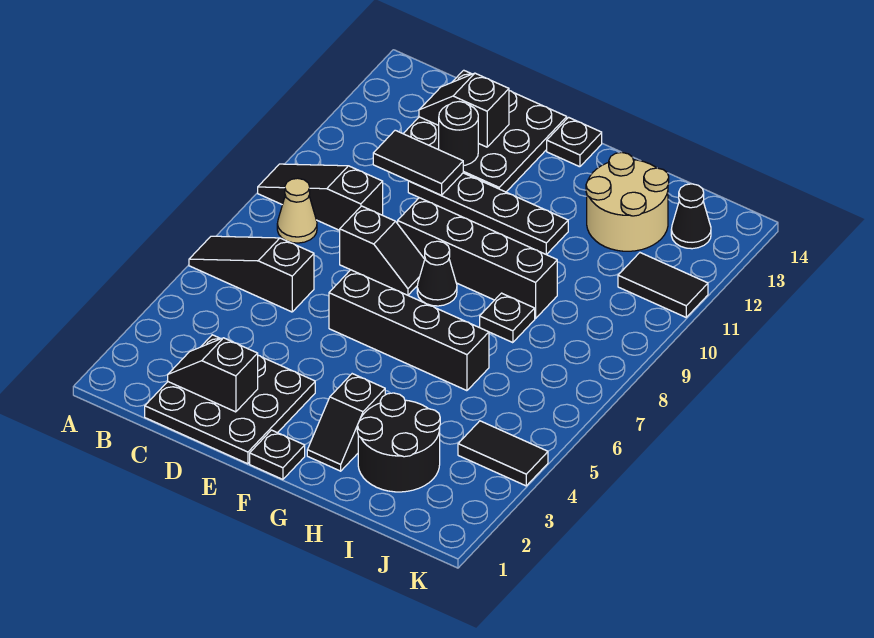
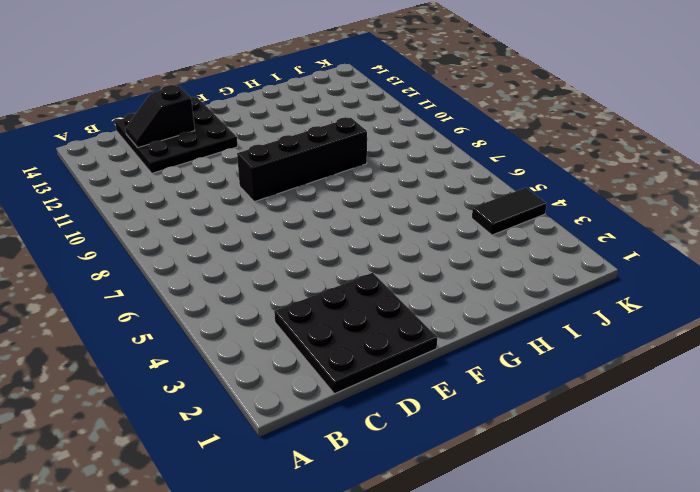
none -> black slope A6:C6 level 1 top C
none -> black slope A9:C9 level 1 top C
none -> tan cone B8 level 1

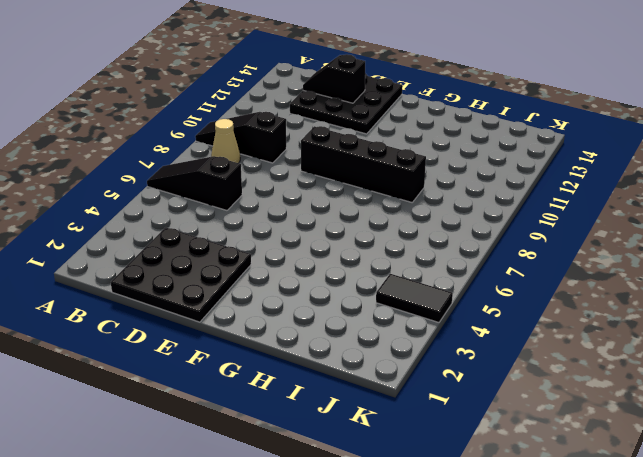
none -> black slope D8:E8 level 1 top D
none -> black plate D11:G11 level 1
none -> black brick E6:H6 level 1

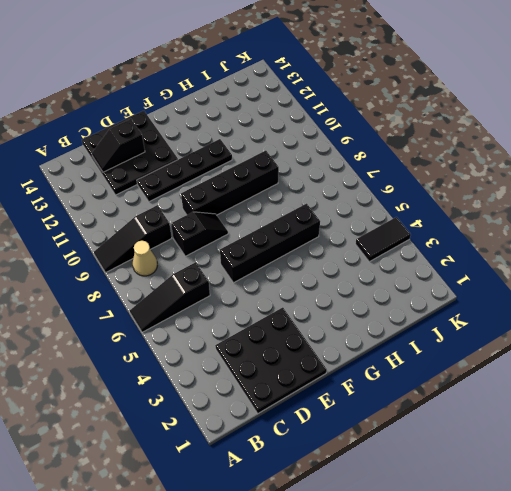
none -> black plate F1 level 1
none -> black cone F8 level 1
none -> black plate F14 level 1

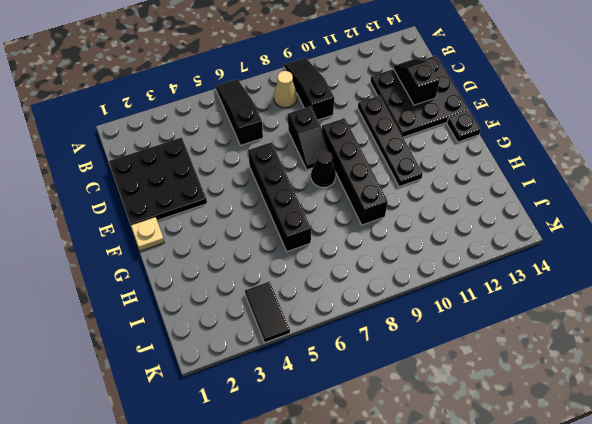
tan plate F1 level 1 -> black plate F1 level 1
none -> black slope G2:G3 level 1 top 3
none -> black round brick H2:I3 level 1
none -> black plate H8 level 1

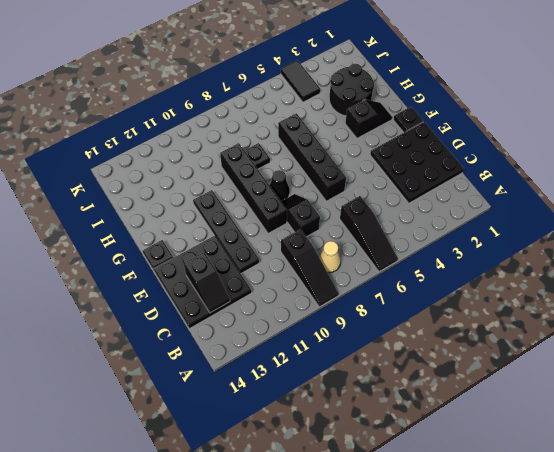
none -> tan round brick H12:I13 level 1
none -> black tile J11:K11 level 1
none -> black cone J13 level 1

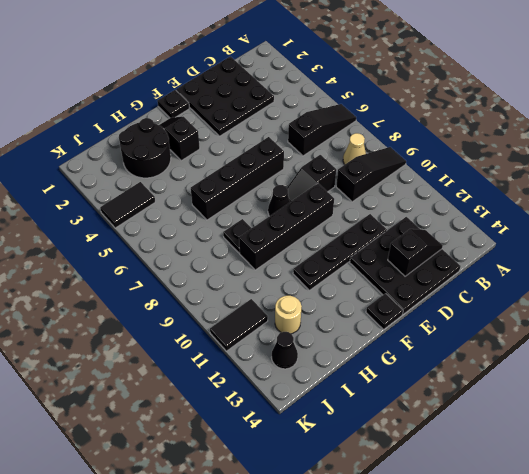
tan round brick I12 level 1 -> tan round brick H12:I13 level 1
none -> black slope C2:D2 level 2 top D
none -> black tile C11:D11 level 2
none -> black round brick D12 level 2

